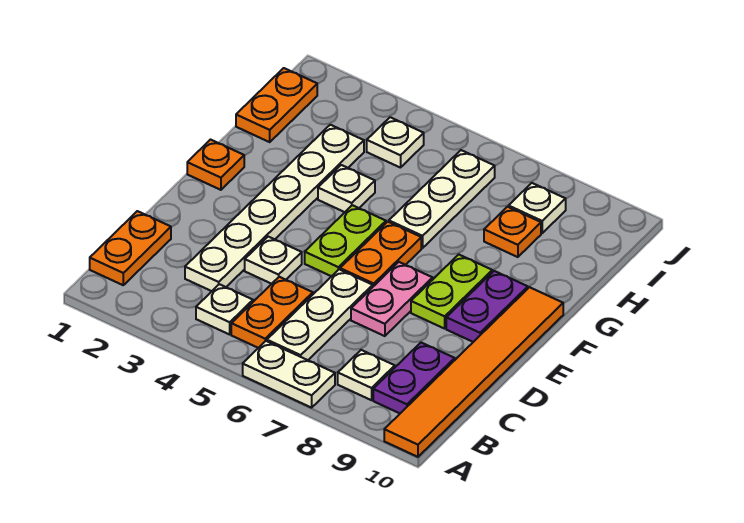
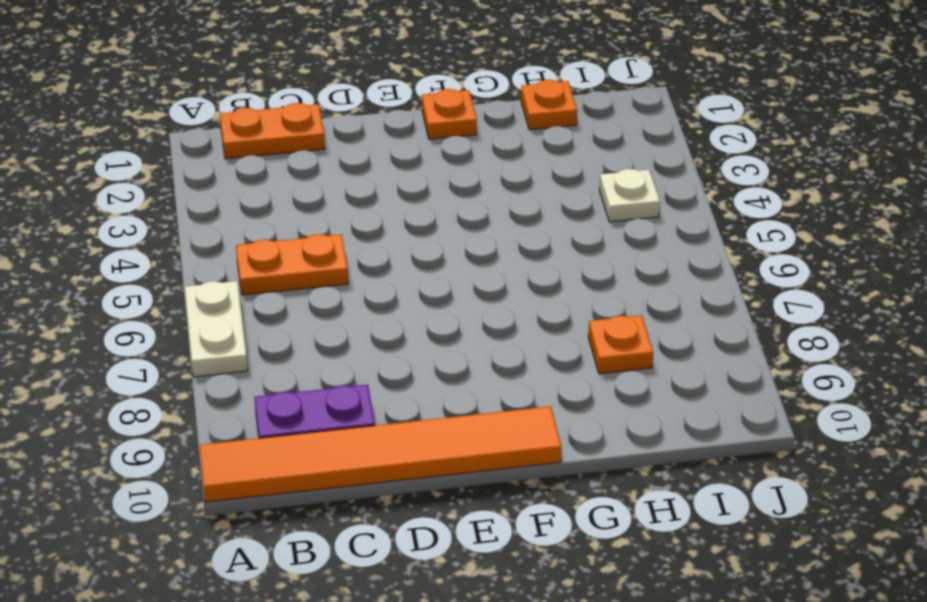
orange plate H1 level 1 -> orange plate H1:I1 level 1
none -> white plate B4 level 1
none -> white plate B6:D6 level 1
none -> white plate B8 level 1

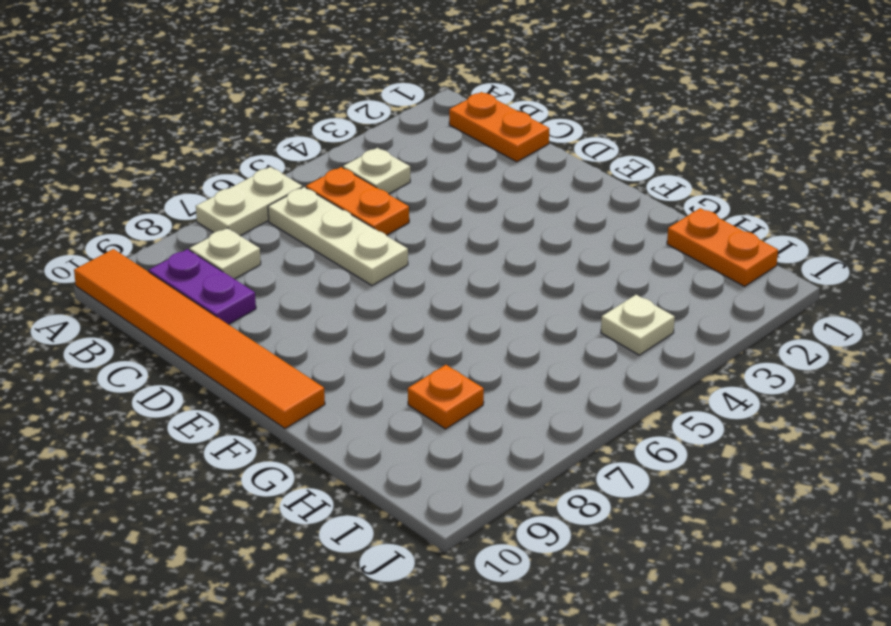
none -> white plate C3:H3 level 1
none -> white plate D4 level 1
none -> pink plate D7:E7 level 1

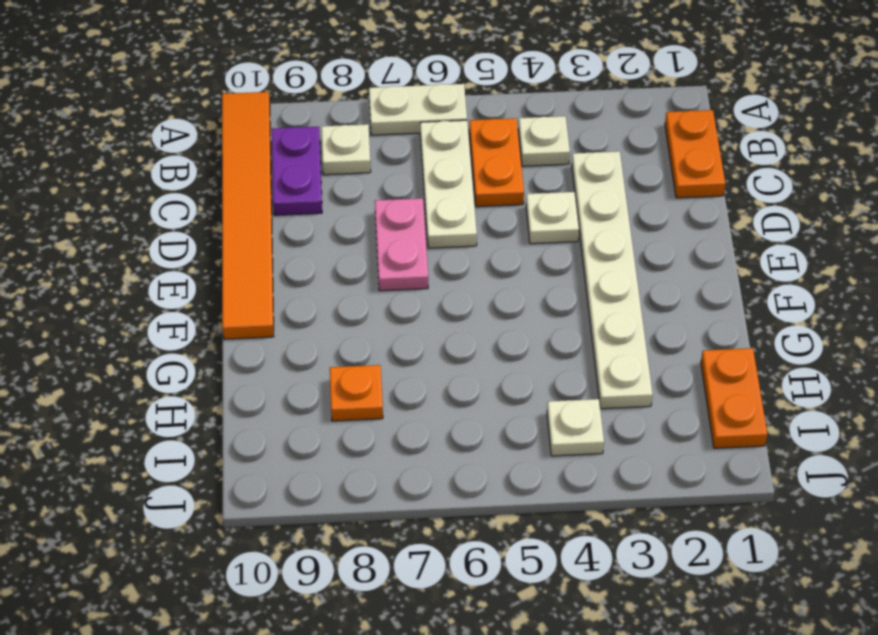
none -> lime plate E5:F5 level 1
none -> orange plate E6:F6 level 1
none -> lime plate E8:F8 level 1

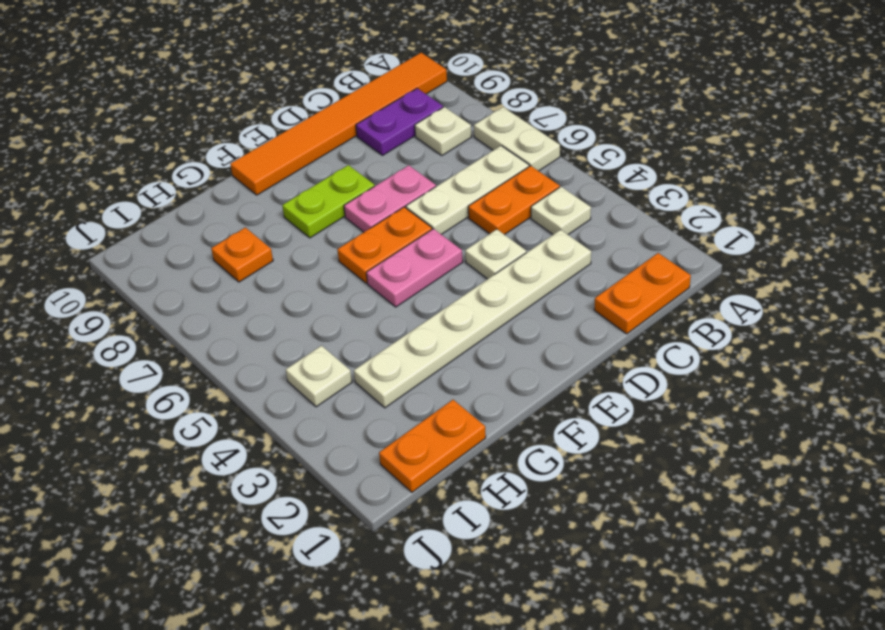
pink plate E5:F5 level 1 -> lime plate E5:F5 level 1
none -> purple plate E9:F9 level 1
none -> orange plate F1 level 1
none -> white plate G4 level 1

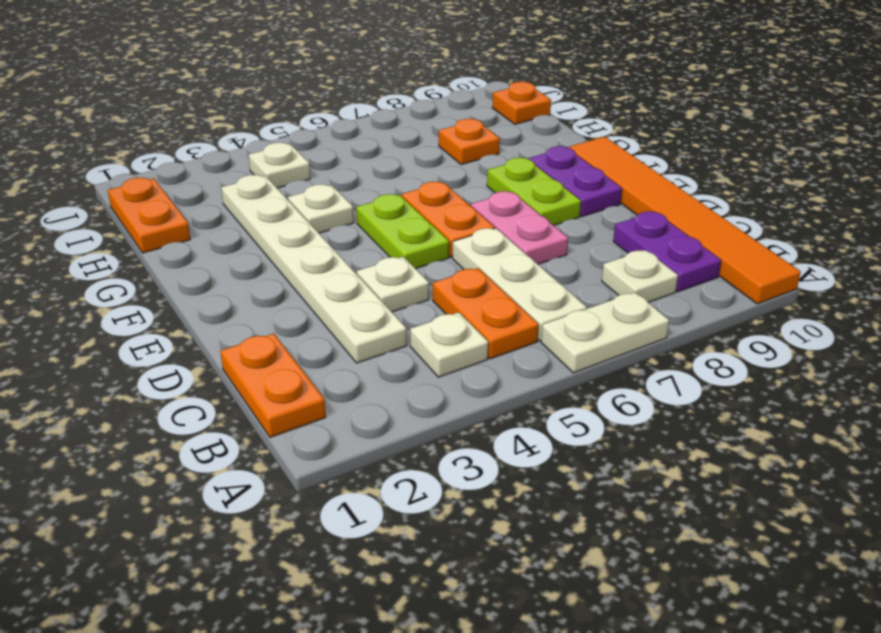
orange plate I10 level 1 -> orange plate F1 level 1
none -> white plate G6:I6 level 1
none -> white plate I8 level 1

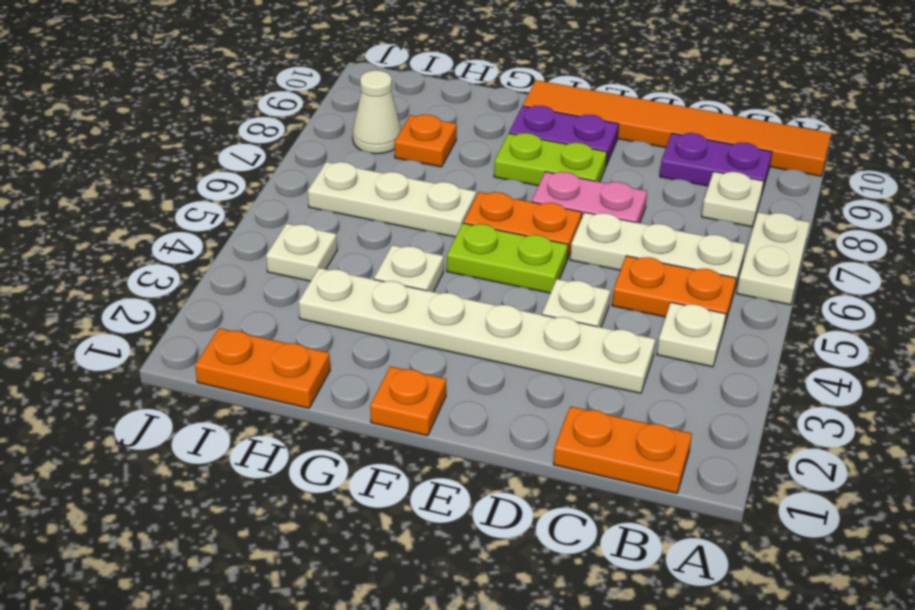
white cone I8 level 1 -> white plate I8 level 1

